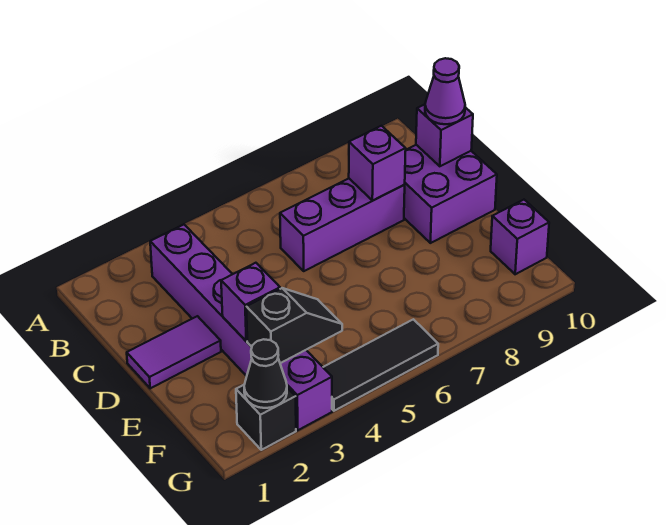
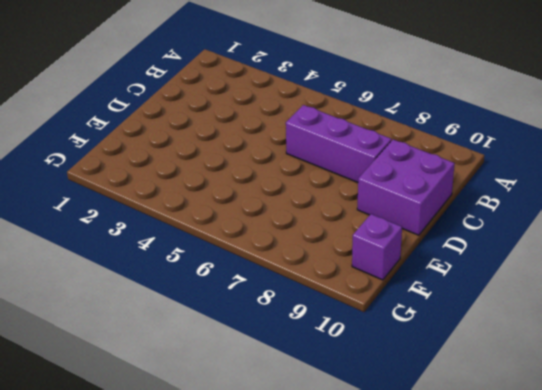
none -> purple brick B3:G3 level 1
none -> purple tile D1:D2 level 1
none -> black brick G2 level 1

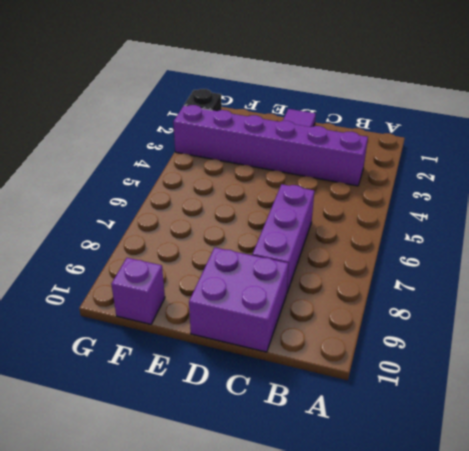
none -> black tile G4:G6 level 1
none -> purple brick C8 level 2
none -> purple brick C10 level 2

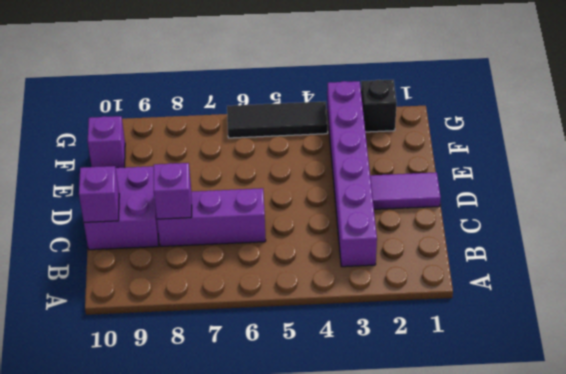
none -> purple brick E3 level 2
none -> black slope F3:F4 level 2 top 3
none -> black cone G2 level 2

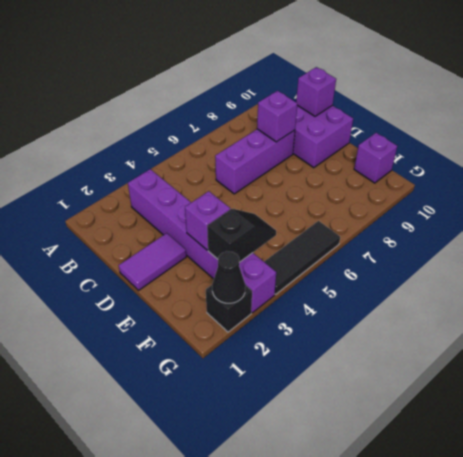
none -> purple cone C10 level 3

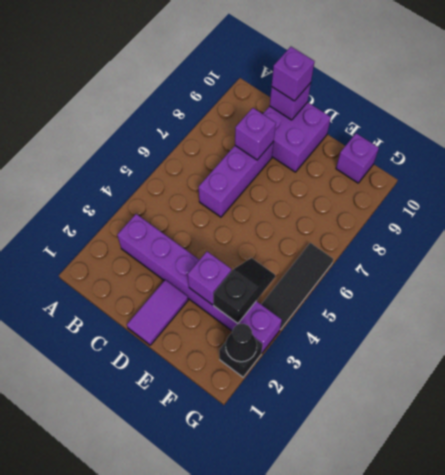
purple brick C10 level 3 -> purple cone C10 level 3

